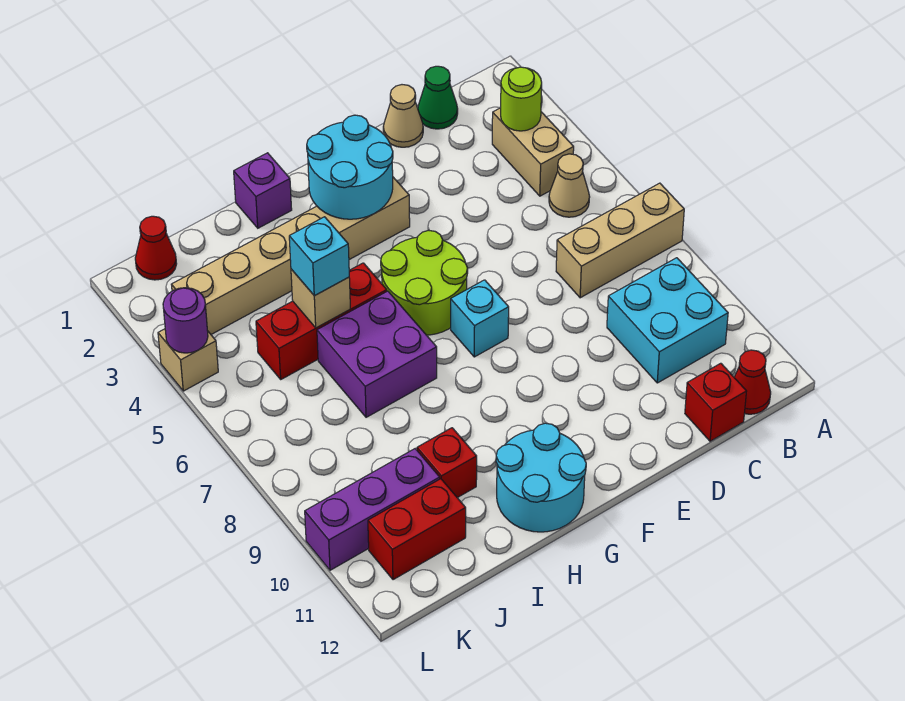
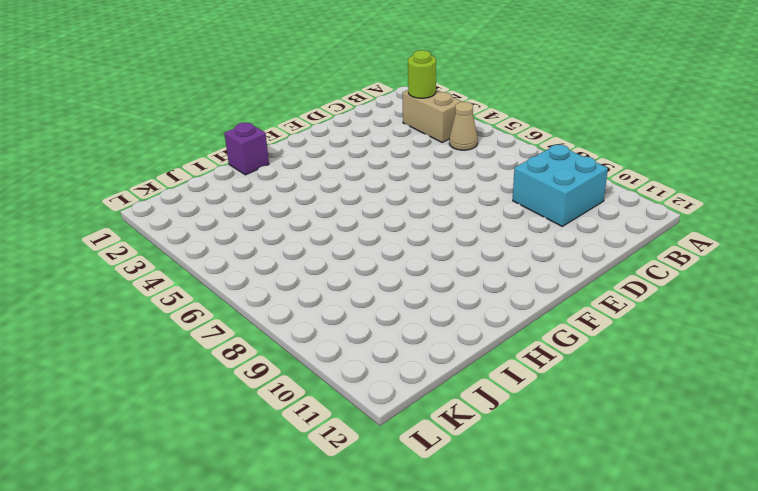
none -> tan brick A7:C7 level 1
none -> red cone B12 level 1
none -> green cone C1 level 1

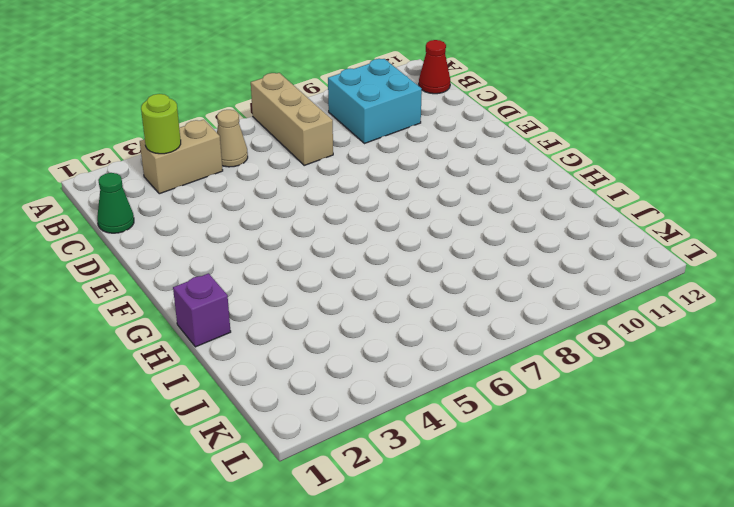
none -> red brick C12 level 1
none -> tan cone D1 level 1
none -> tan brick F3:K3 level 1

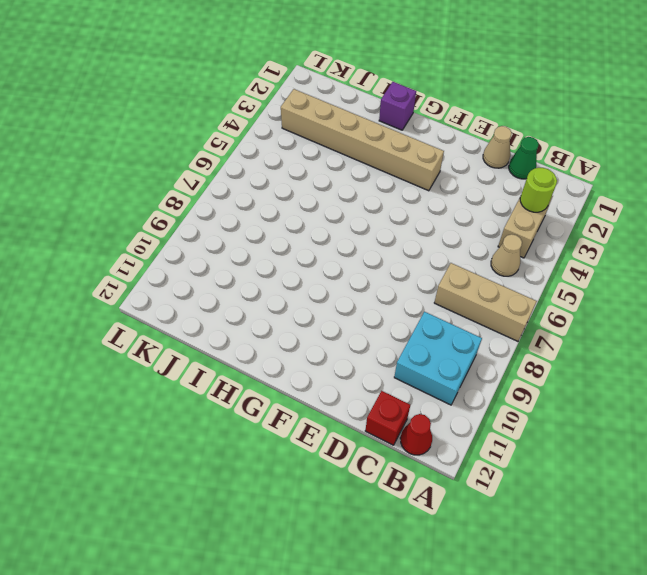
none -> lime round brick F5:G6 level 1
none -> cyan brick F7 level 1
none -> cyan round brick G11:H12 level 1

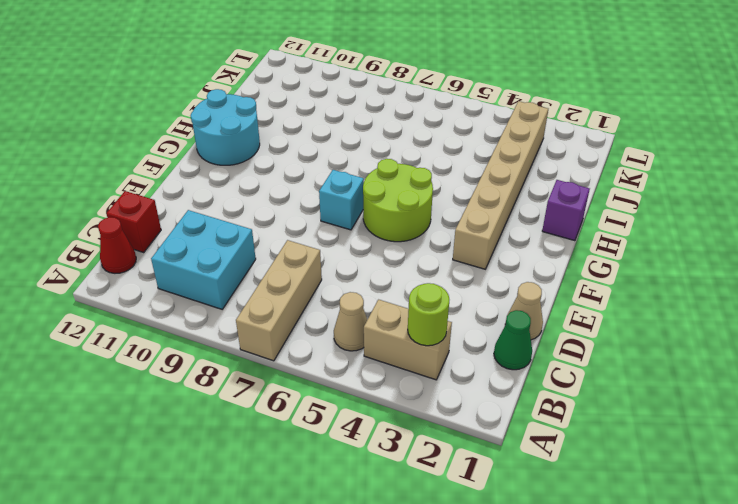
none -> red brick H5:J5 level 1
none -> purple brick H6:I7 level 1
none -> red brick I10 level 1

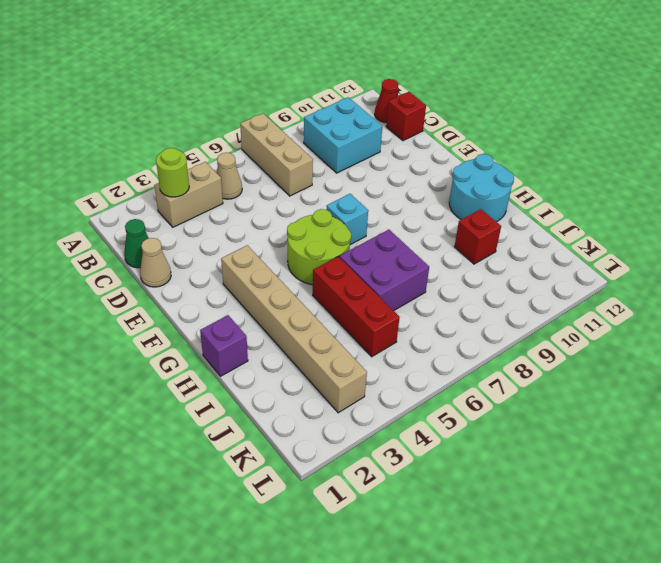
none -> purple brick J10:L10 level 1
none -> red brick J11:K11 level 1
none -> red cone K1 level 1

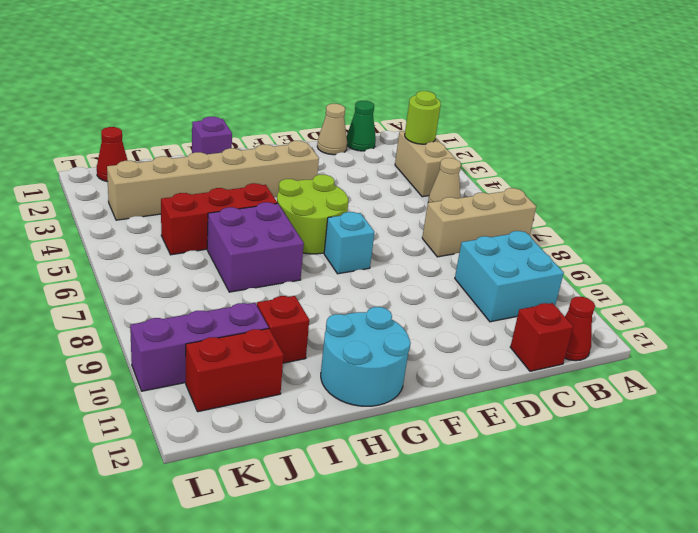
none -> tan brick L4 level 1
none -> cyan round brick F2:G3 level 2
none -> tan brick I5 level 2

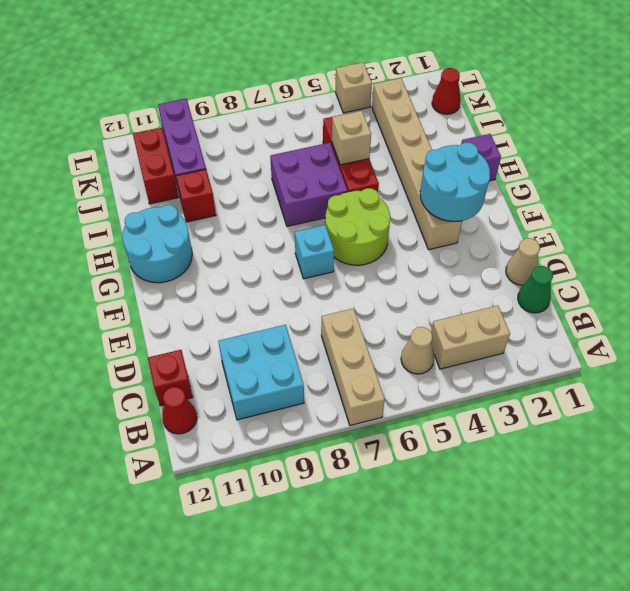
none -> lime round brick B3 level 2
none -> purple round brick L4 level 2
none -> cyan brick I5 level 3

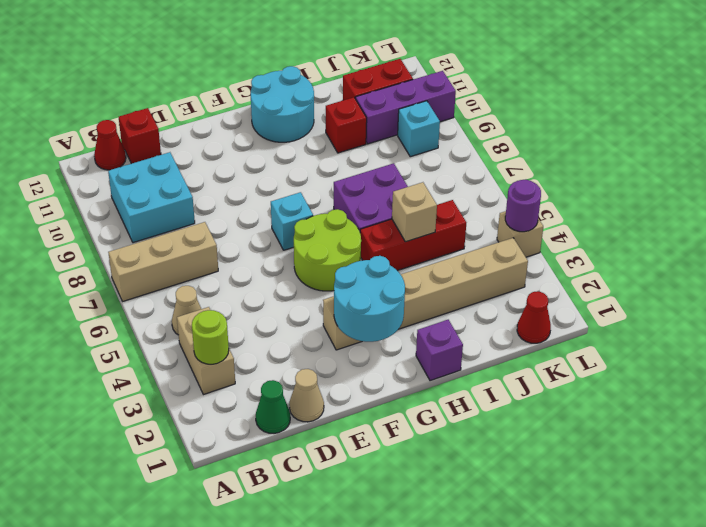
cyan brick K9 level 1 -> cyan brick I5 level 3

